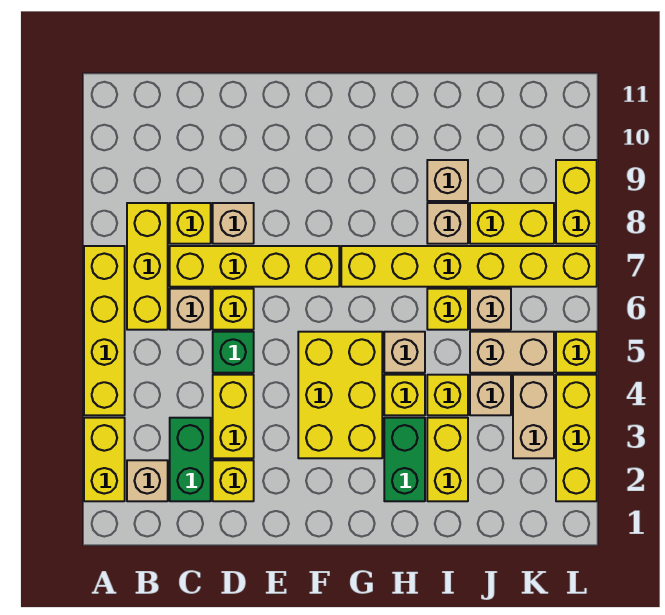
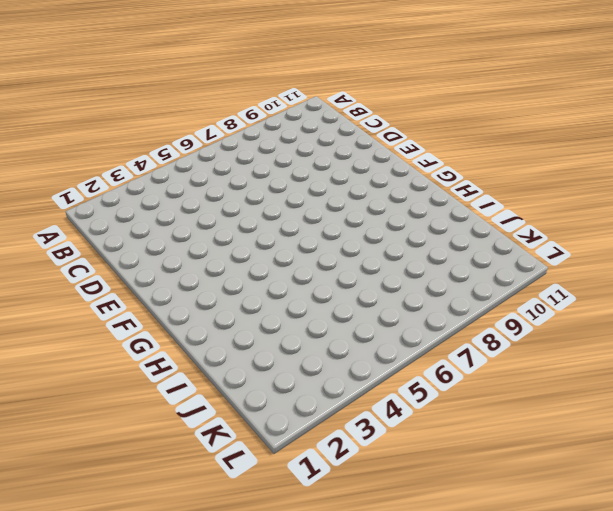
none -> yellow brick A2:A3 level 1
none -> yellow brick A4:A7 level 1
none -> tan brick B2 level 1
none -> yellow brick B6:B8 level 1

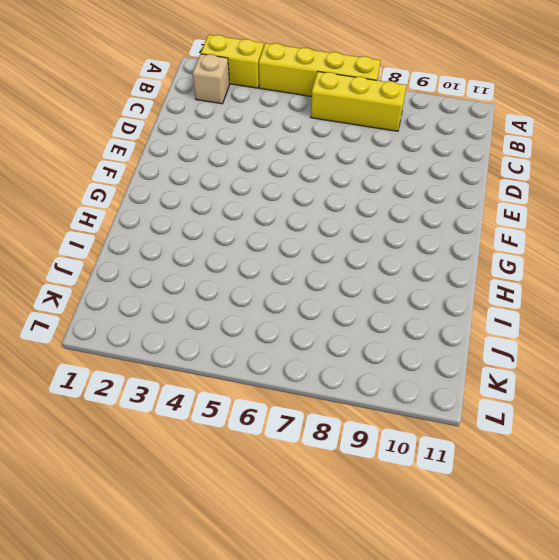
none -> green brick C2:C3 level 1
none -> tan brick C6 level 1
none -> yellow brick C7:F7 level 1
none -> yellow brick C8 level 1

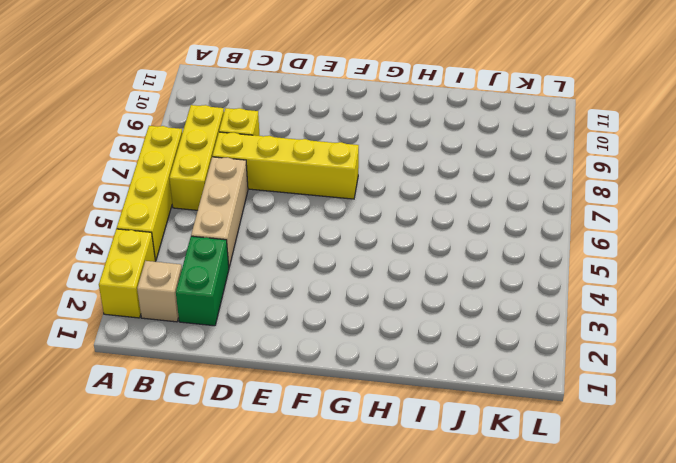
tan brick C4:C6 level 1 -> tan brick C6 level 1
none -> yellow brick D2 level 1
none -> yellow brick D3:D4 level 1
none -> green brick D5 level 1
none -> yellow brick D6 level 1

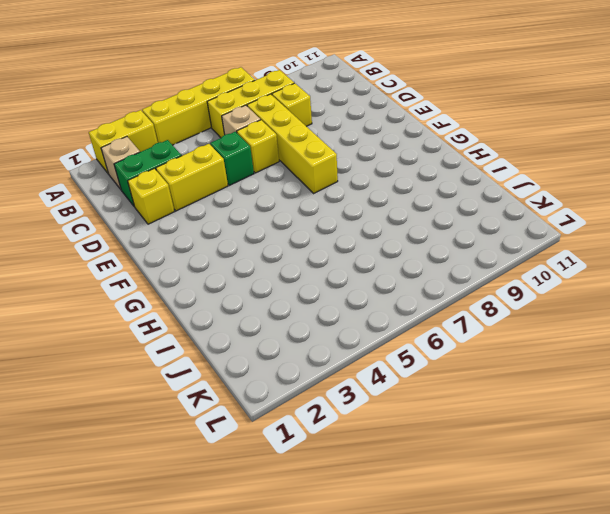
none -> tan brick D8 level 1
none -> yellow brick F3:G5 level 1
none -> yellow brick G7:L7 level 1
none -> green brick H2:H3 level 1

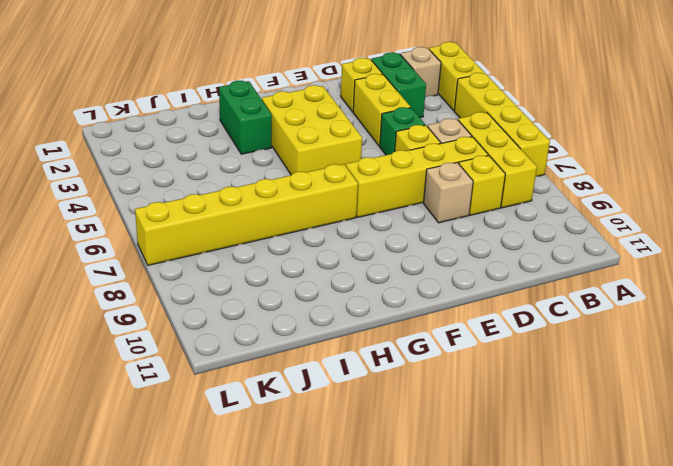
none -> yellow brick H4 level 1
none -> tan brick H5 level 1
none -> yellow brick I2:I3 level 1
none -> yellow brick I4 level 1

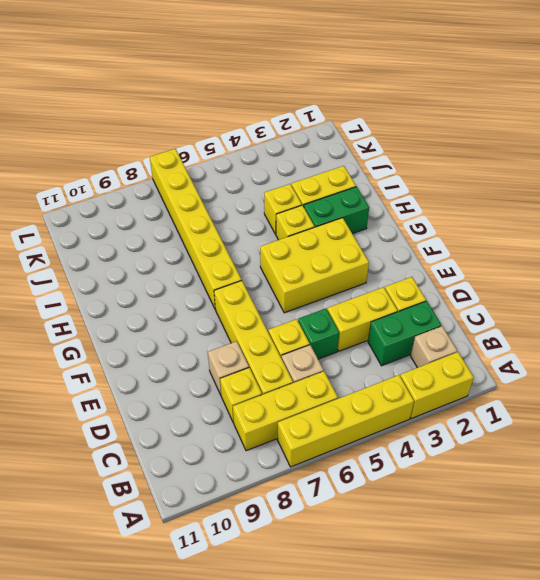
none -> tan brick H5 level 1
none -> yellow brick I6 level 1
none -> tan brick I8 level 1
none -> tan brick I9 level 1

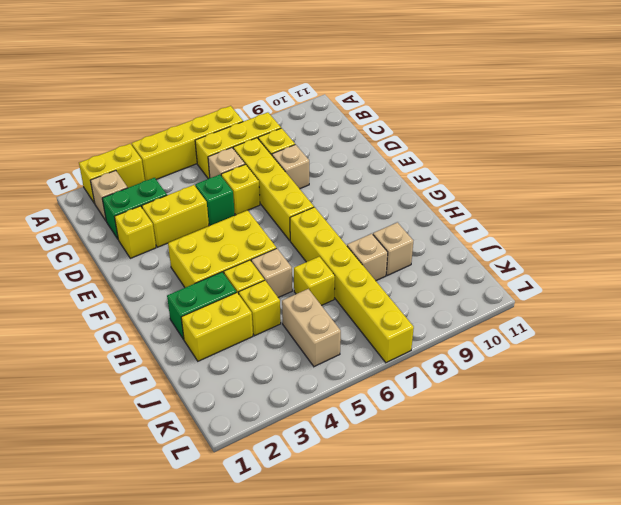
none -> tan brick J4 level 1
none -> tan brick J6 level 1
none -> yellow brick J8:K8 level 1
none -> tan brick K3:K4 level 1

